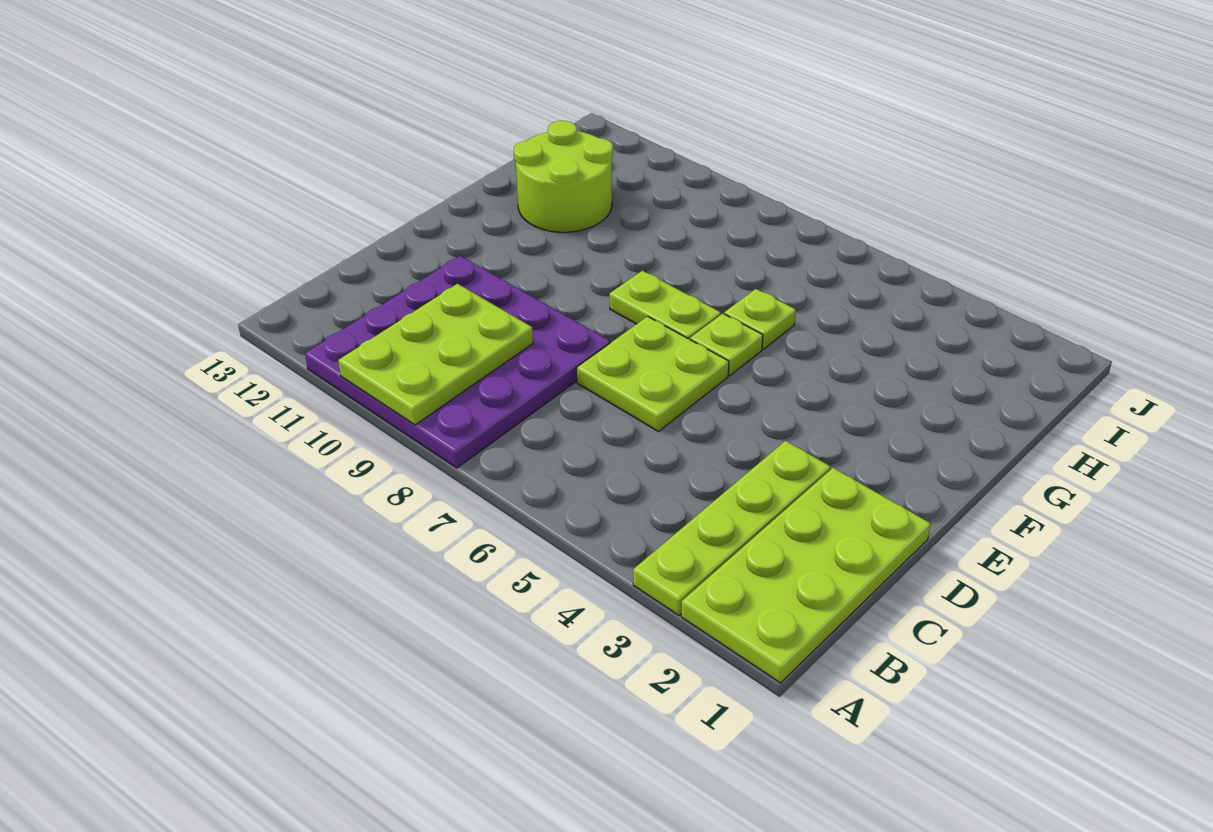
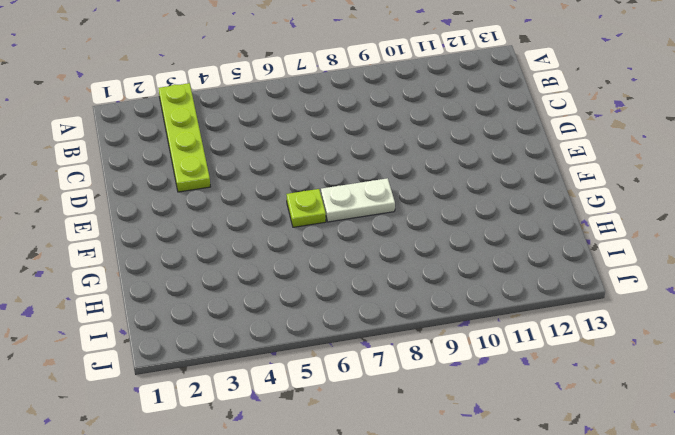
white plate F7:F8 level 1 -> lime plate F7:F8 level 1
none -> lime plate A1:D2 level 1
none -> purple plate A8:D11 level 1

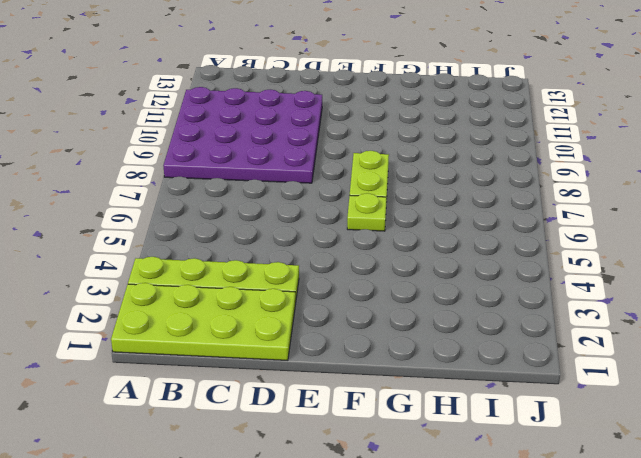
none -> lime plate D6:E7 level 1
none -> lime plate G6 level 1

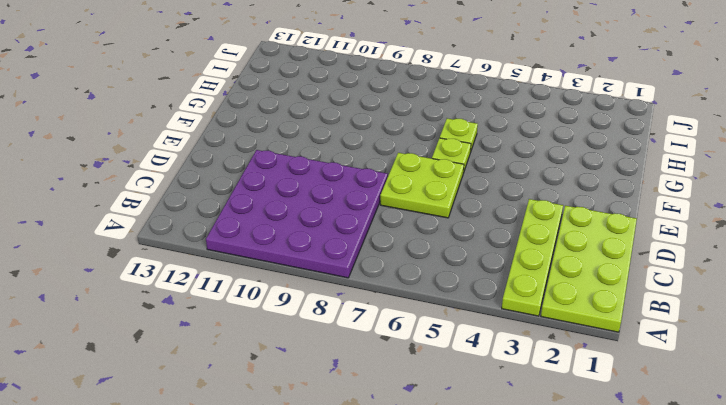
none -> lime plate F7:F8 level 1
none -> lime round brick G11:H12 level 1

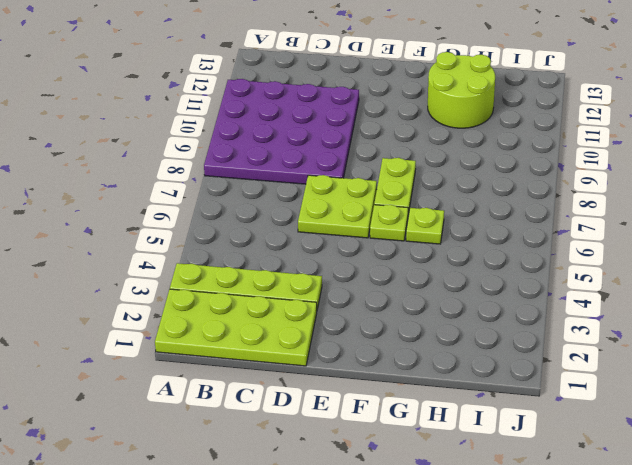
none -> lime plate A9:C10 level 2

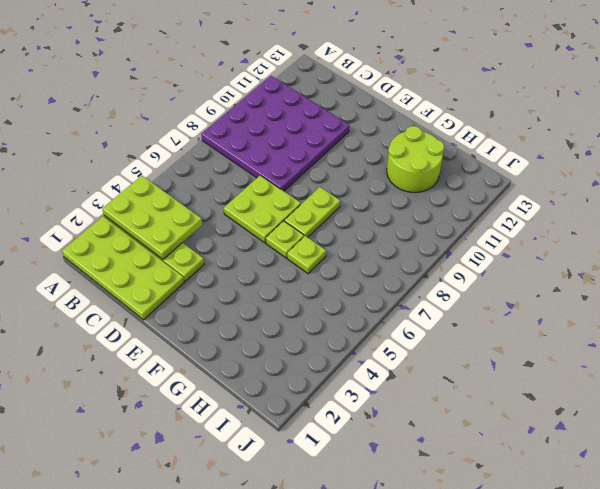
lime plate A3:C4 level 2 -> lime plate A9:C10 level 2

